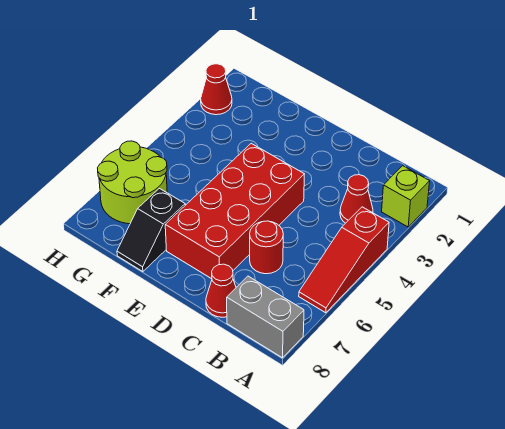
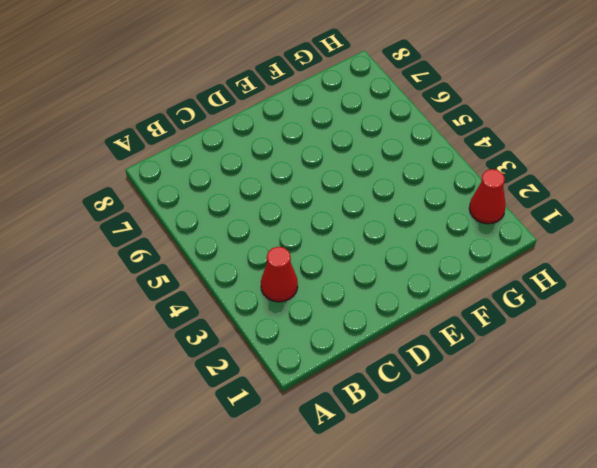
none -> lime brick A2 level 1
none -> red slope A4:A6 level 1 top 4

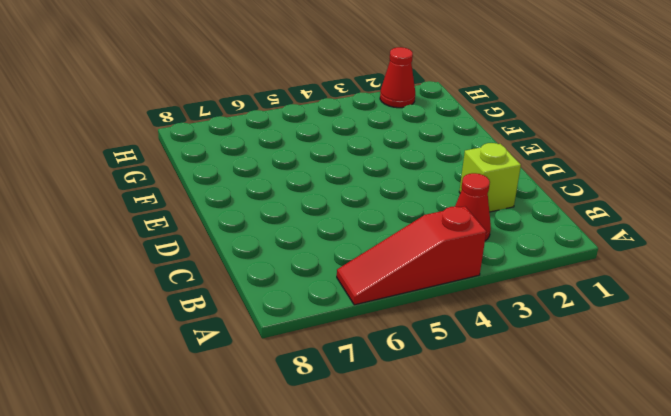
lime brick C2 level 1 -> lime brick A2 level 1
none -> grey brick A8:B8 level 1
none -> red round brick C6 level 1

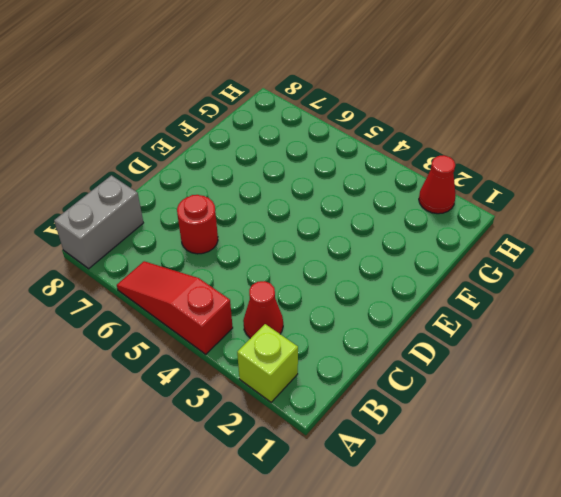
none -> red cone C8 level 1
none -> red brick D4:E7 level 1

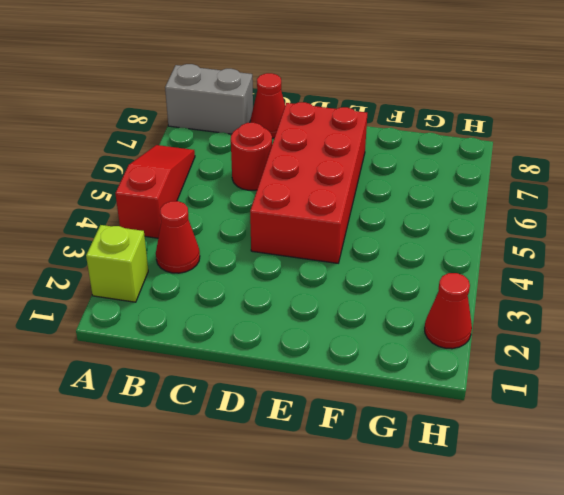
none -> black slope F7:F8 level 1 top 7
none -> lime round brick G6:H7 level 1

